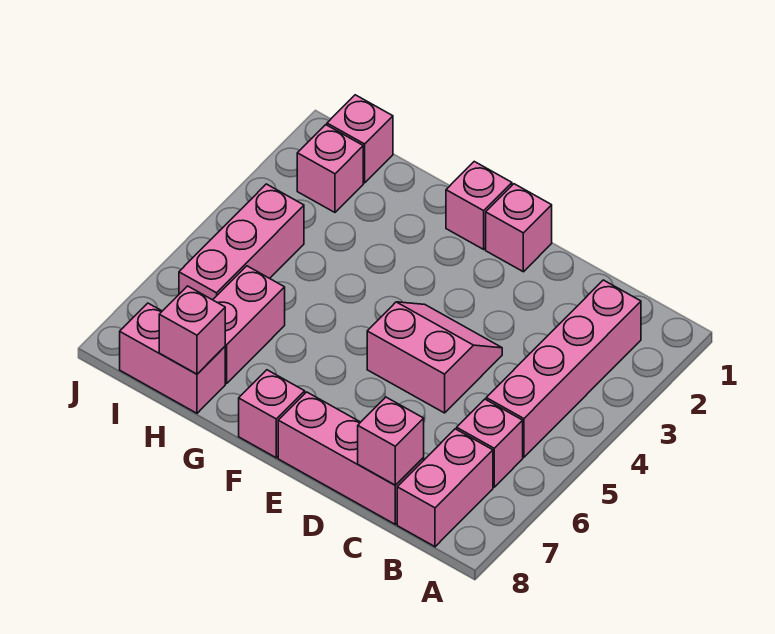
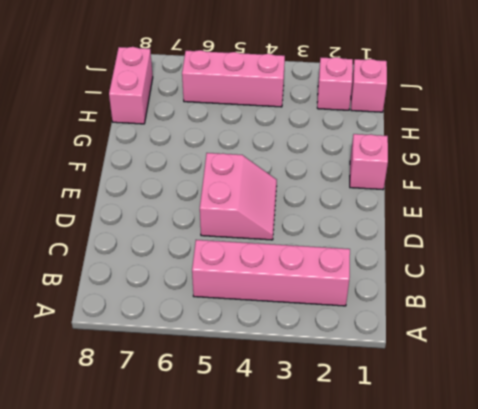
none -> pink brick B6 level 1
none -> pink brick B7:B8 level 1
none -> pink brick C8:E8 level 1

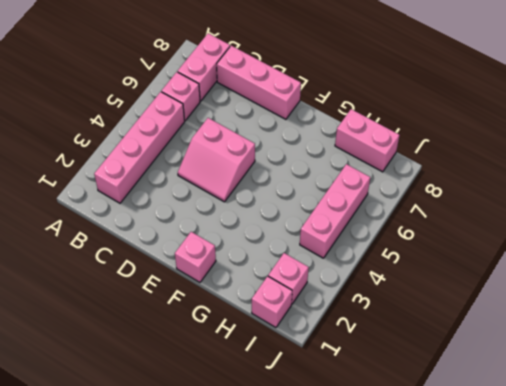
none -> pink brick E1 level 1
none -> pink brick F8 level 1
none -> pink brick H6:H7 level 1

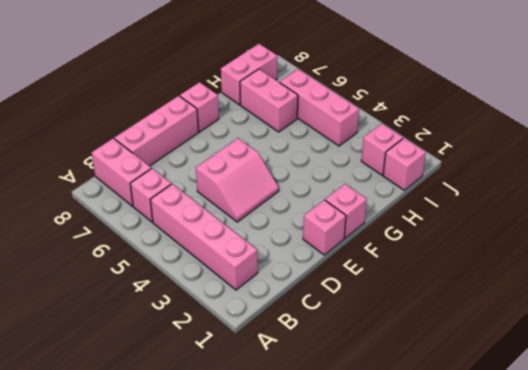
none -> pink brick C8 level 2
none -> pink brick H8 level 2

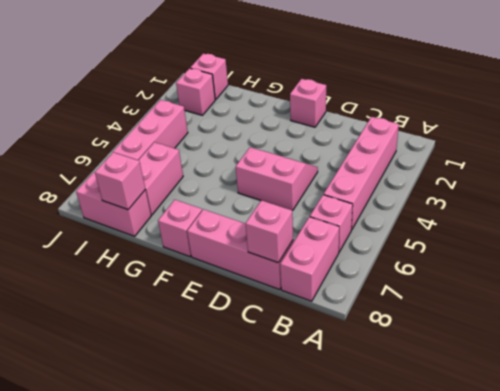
none -> pink brick F1 level 1

